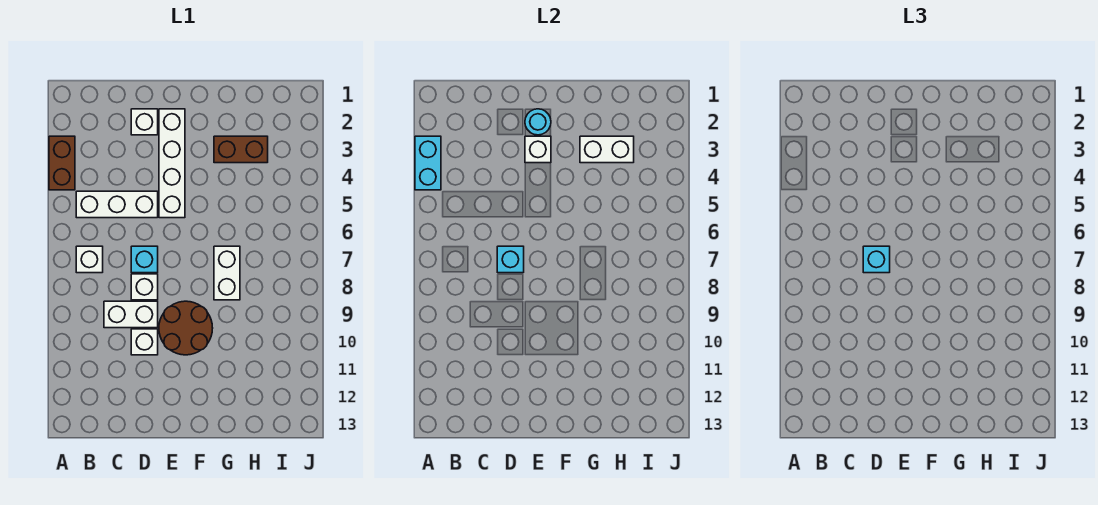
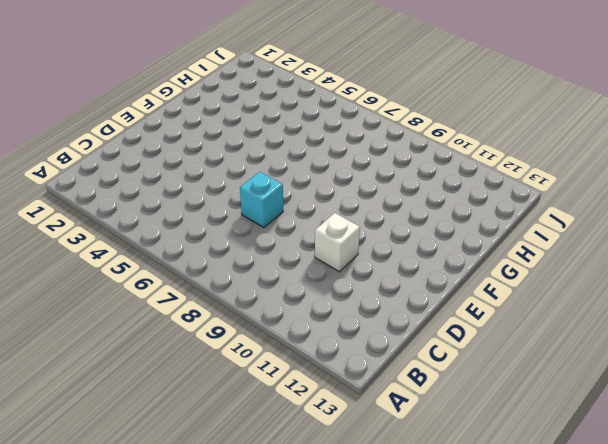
none -> brown brick A3:A4 level 1
none -> white brick B5:D5 level 1
none -> white brick B7 level 1

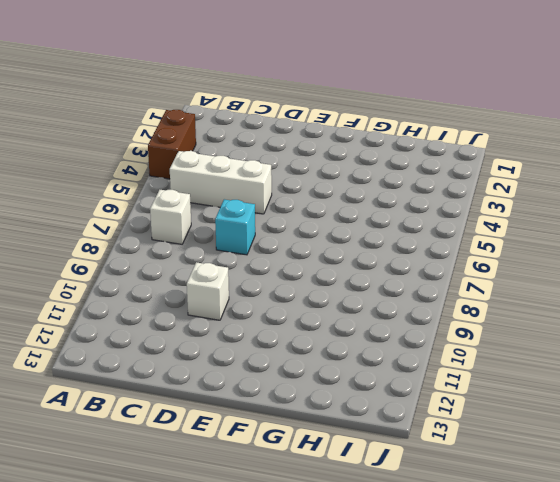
none -> white brick C9:D9 level 1
none -> white brick D2 level 1
none -> white brick D8 level 1

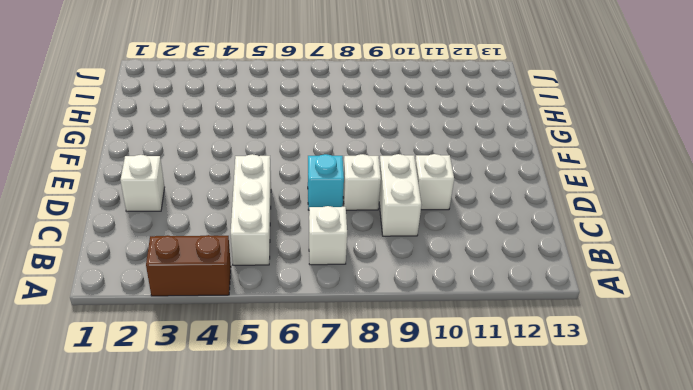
none -> white brick E2:E5 level 1
none -> brown round brick E9:F10 level 1
none -> brown brick G3:H3 level 1

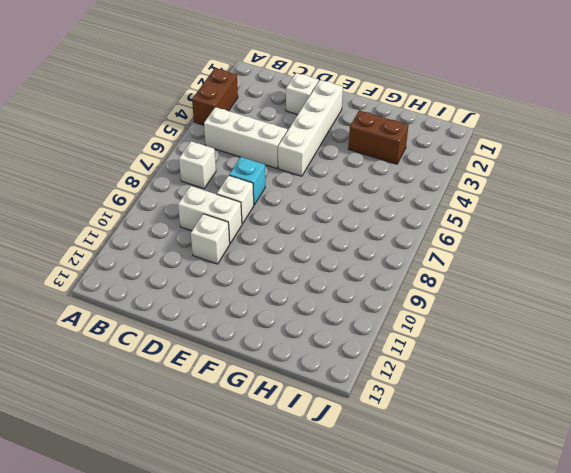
none -> brown round brick E9:F10 level 1
none -> white brick G7:G8 level 1
none -> cyan brick A3:A4 level 2

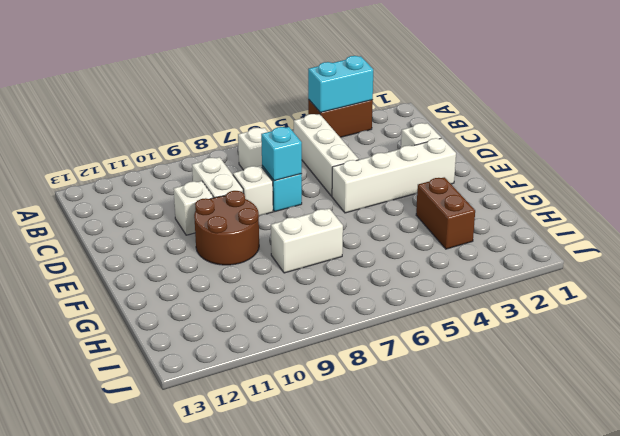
none -> cyan round brick E2 level 2
none -> white brick E3 level 2
none -> white brick G3:H3 level 2

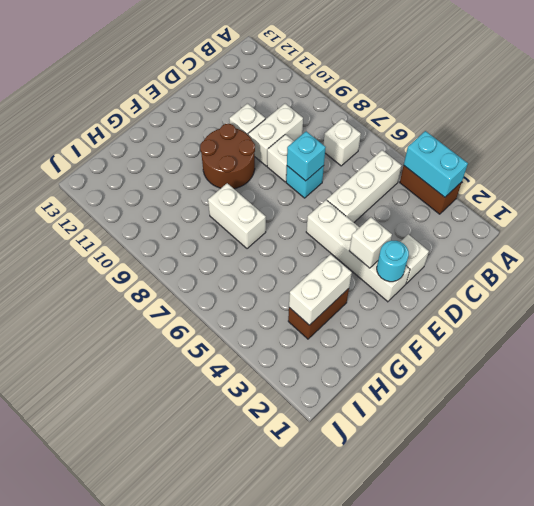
none -> cyan brick D7 level 3

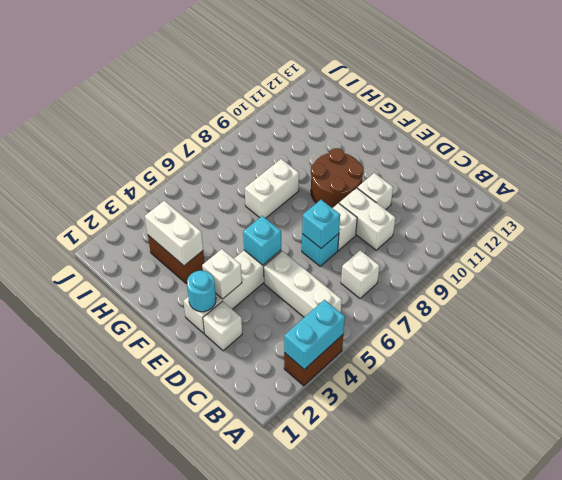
cyan brick E5 level 2 -> cyan brick D7 level 3

